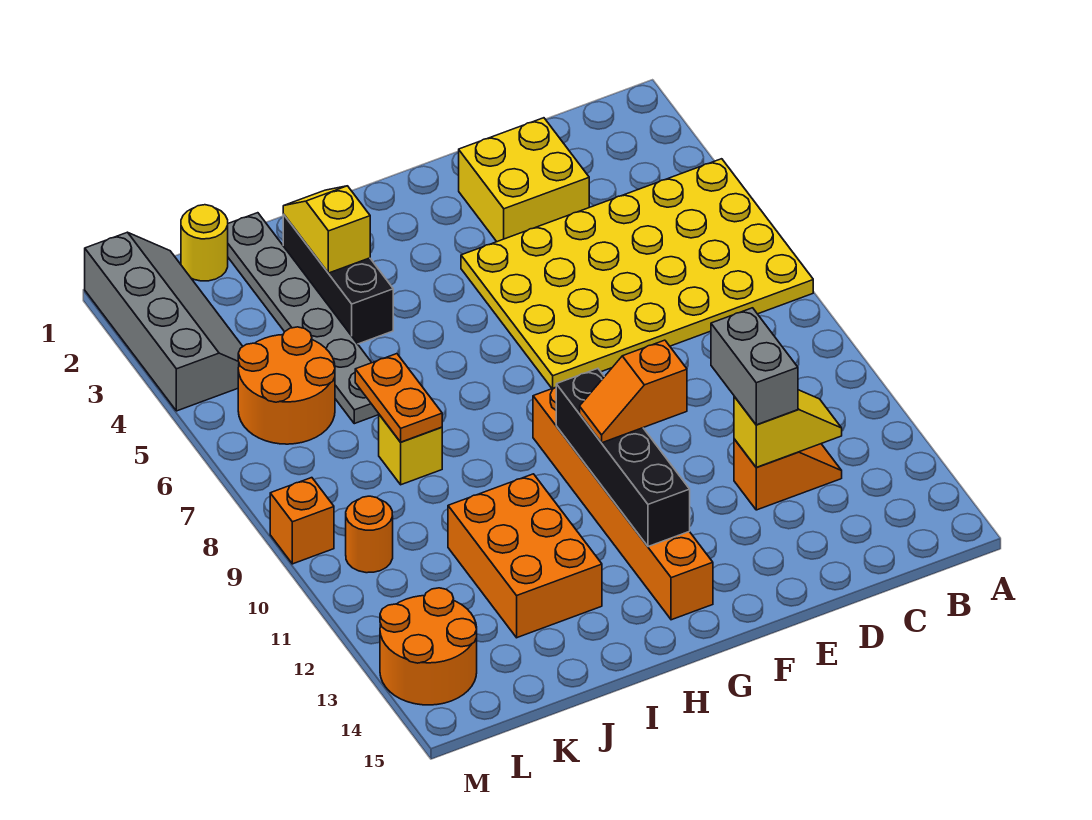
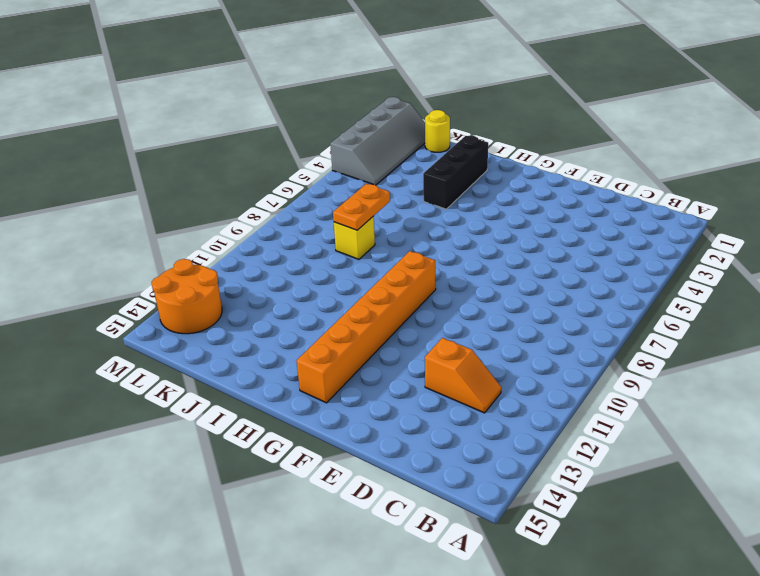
none -> yellow plate A4:F7 level 1
none -> yellow brick D2:E3 level 1
none -> orange brick I11:J13 level 1

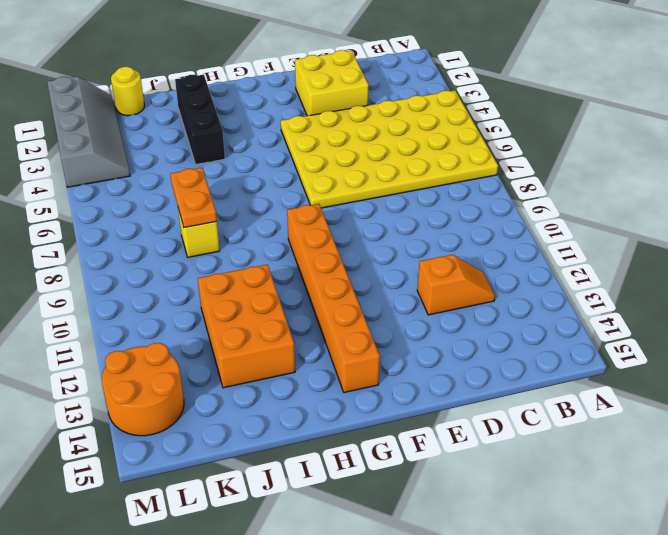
none -> grey plate J1:J6 level 1
none -> orange round brick K5:L6 level 1
none -> orange round brick L10 level 1

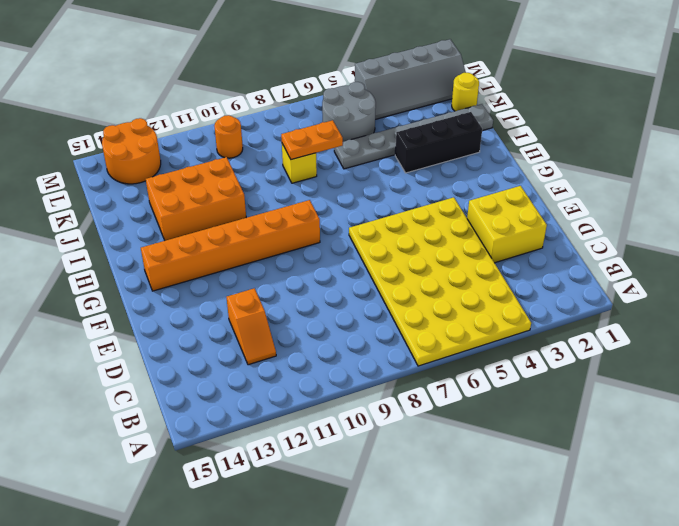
grey round brick K5:L6 level 1 -> orange round brick K5:L6 level 1
none -> orange brick M9 level 1
none -> yellow slope C12:D12 level 2 top D
none -> black brick G10:G13 level 2

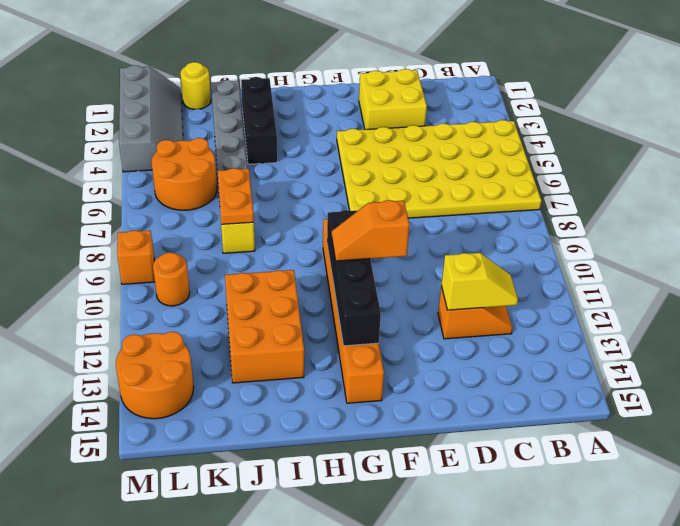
none -> yellow slope I2:I3 level 2 top 3
none -> grey brick D11:D12 level 3

